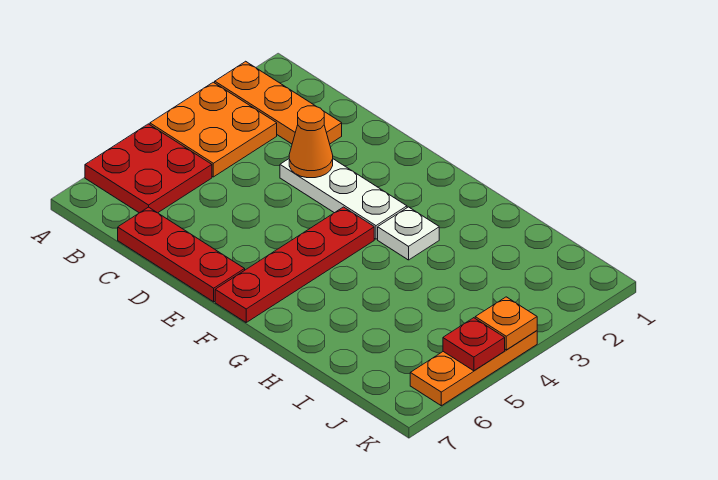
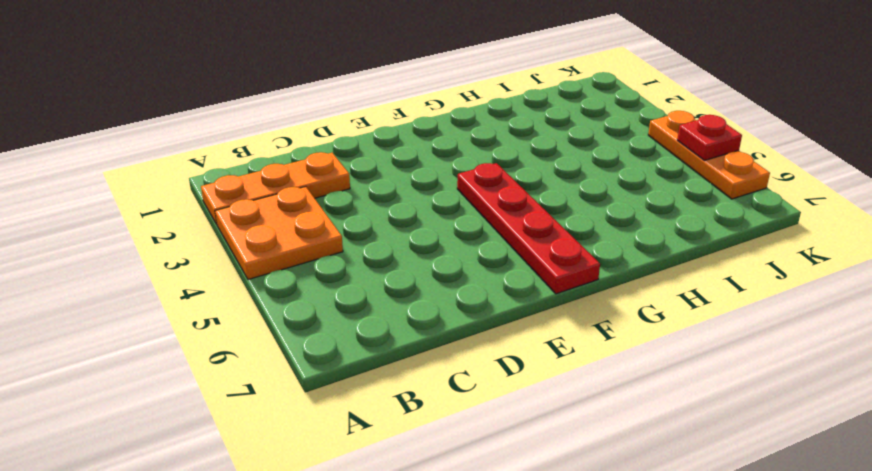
none -> red plate A5:B6 level 1
none -> red plate C7:E7 level 1

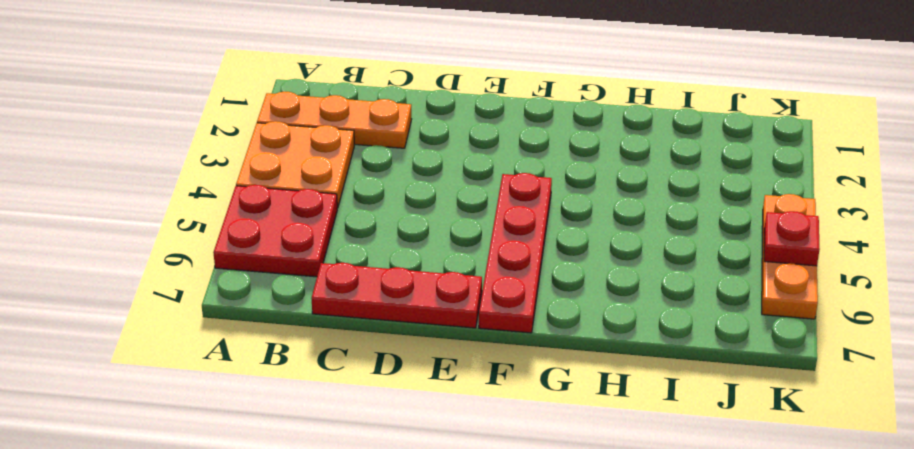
none -> white plate D3:F3 level 1
none -> white plate G3 level 1

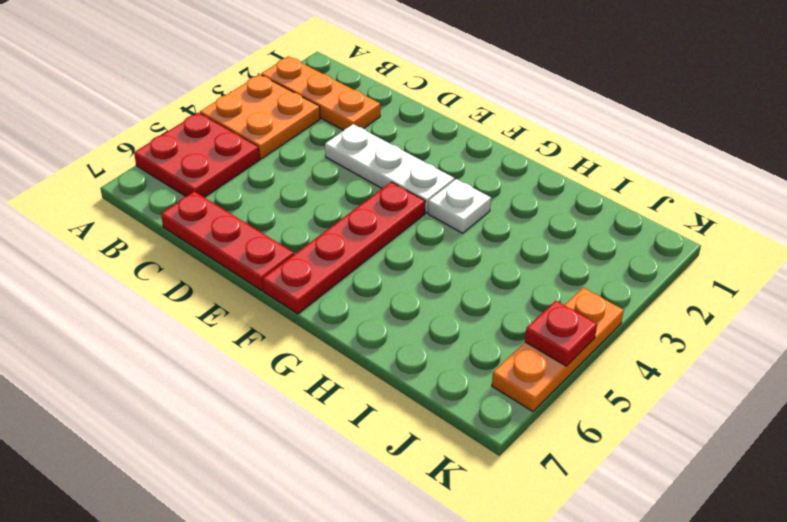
none -> orange cone D3 level 2
none -> orange plate K4 level 2

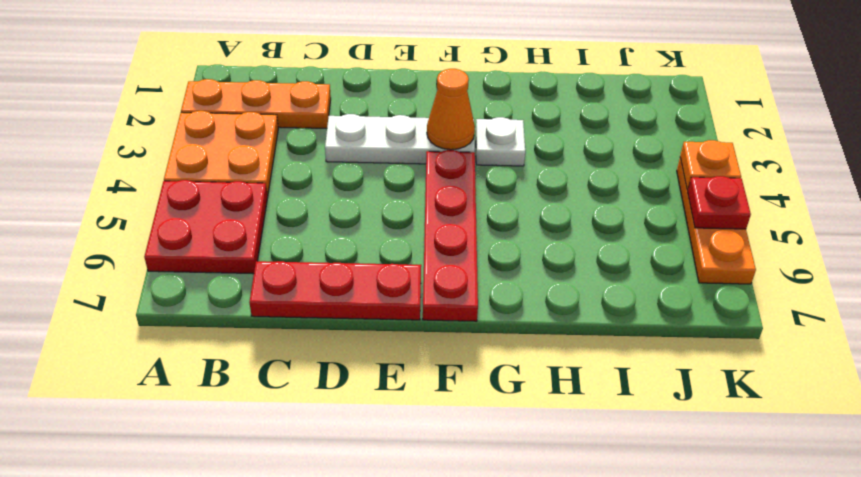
orange cone F3 level 2 -> orange cone D3 level 2

